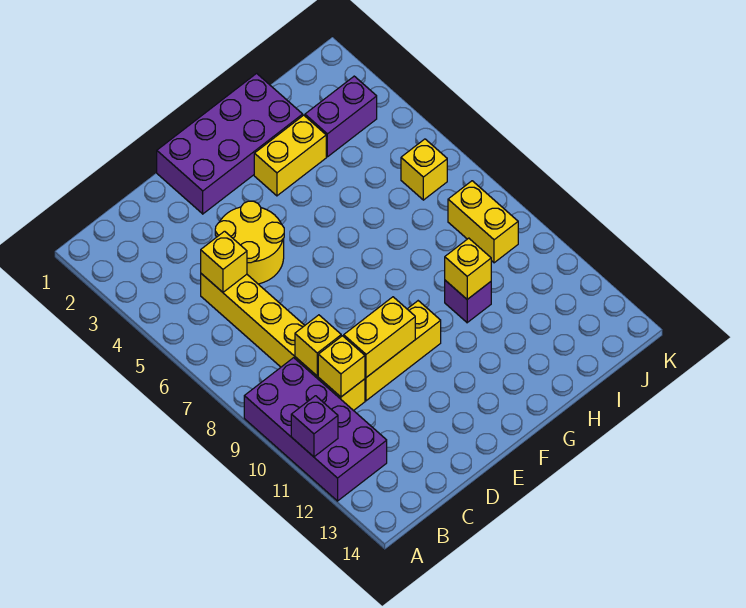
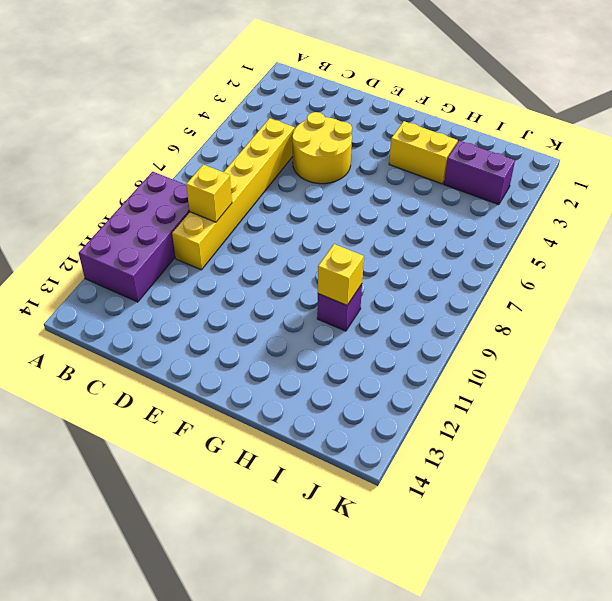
none -> yellow brick D10:F10 level 1
none -> purple brick E1:H2 level 1
none -> yellow brick J6 level 1

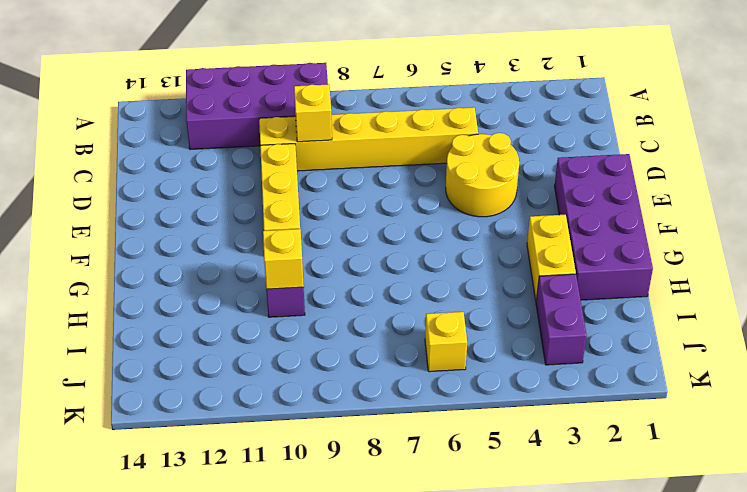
none -> yellow brick J8:J9 level 1
none -> purple brick A11 level 2
none -> yellow brick C5 level 2

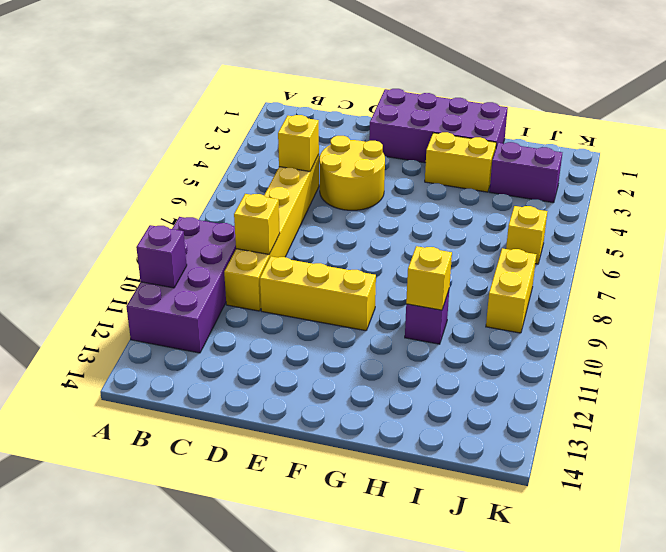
none -> yellow brick C10 level 2
none -> yellow brick D10:E10 level 2

